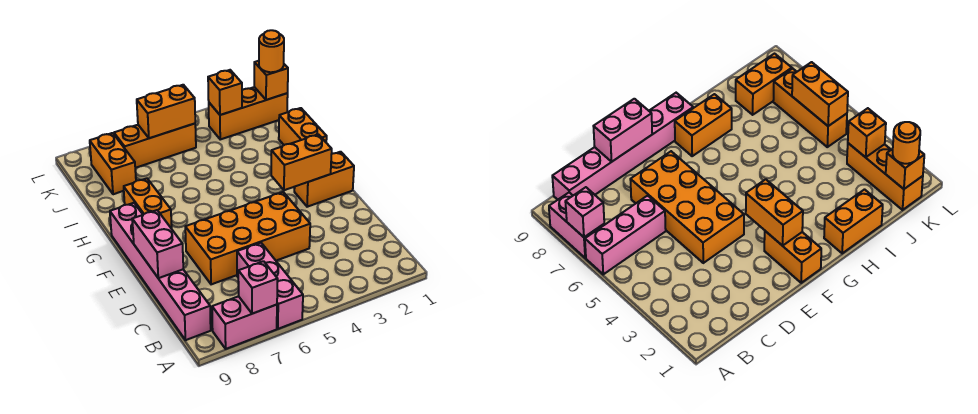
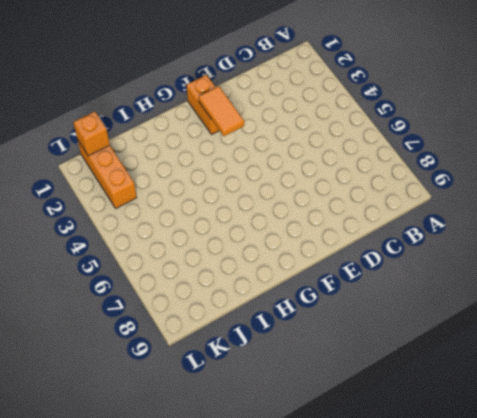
orange tile F2:F3 level 2 -> orange brick F2:F3 level 2
none -> pink brick A6:C6 level 1
none -> pink brick A7:A8 level 1
none -> pink brick B9:G9 level 1

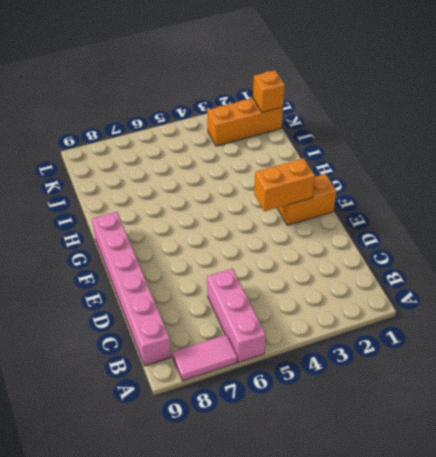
pink tile A7:A8 level 1 -> pink brick A7:A8 level 1
none -> orange brick D4:E7 level 1
none -> orange brick G8:H8 level 1
none -> orange brick H1:I1 level 1

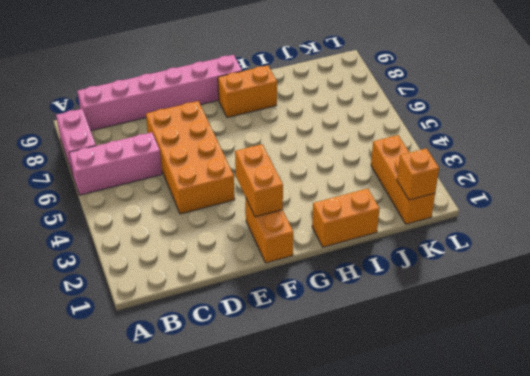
none -> orange brick J8:K8 level 1
none -> orange brick K5:K7 level 1
none -> pink brick A7 level 2

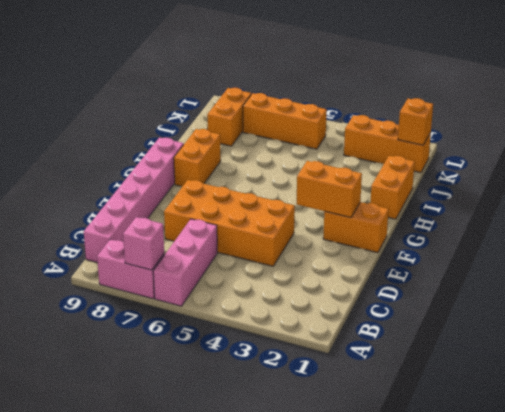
none -> pink brick D9:E9 level 2
none -> orange brick K3 level 2
none -> orange brick K5:K6 level 2

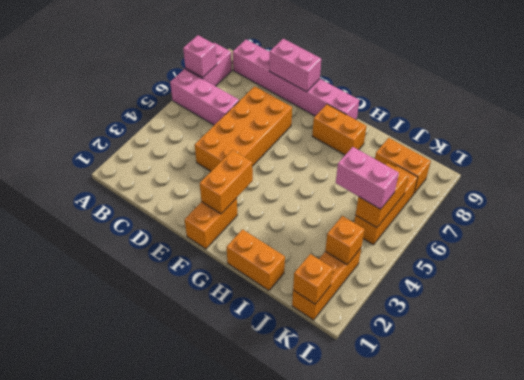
pink brick J5:K5 level 3 -> none
none -> orange round brick K1 level 3

